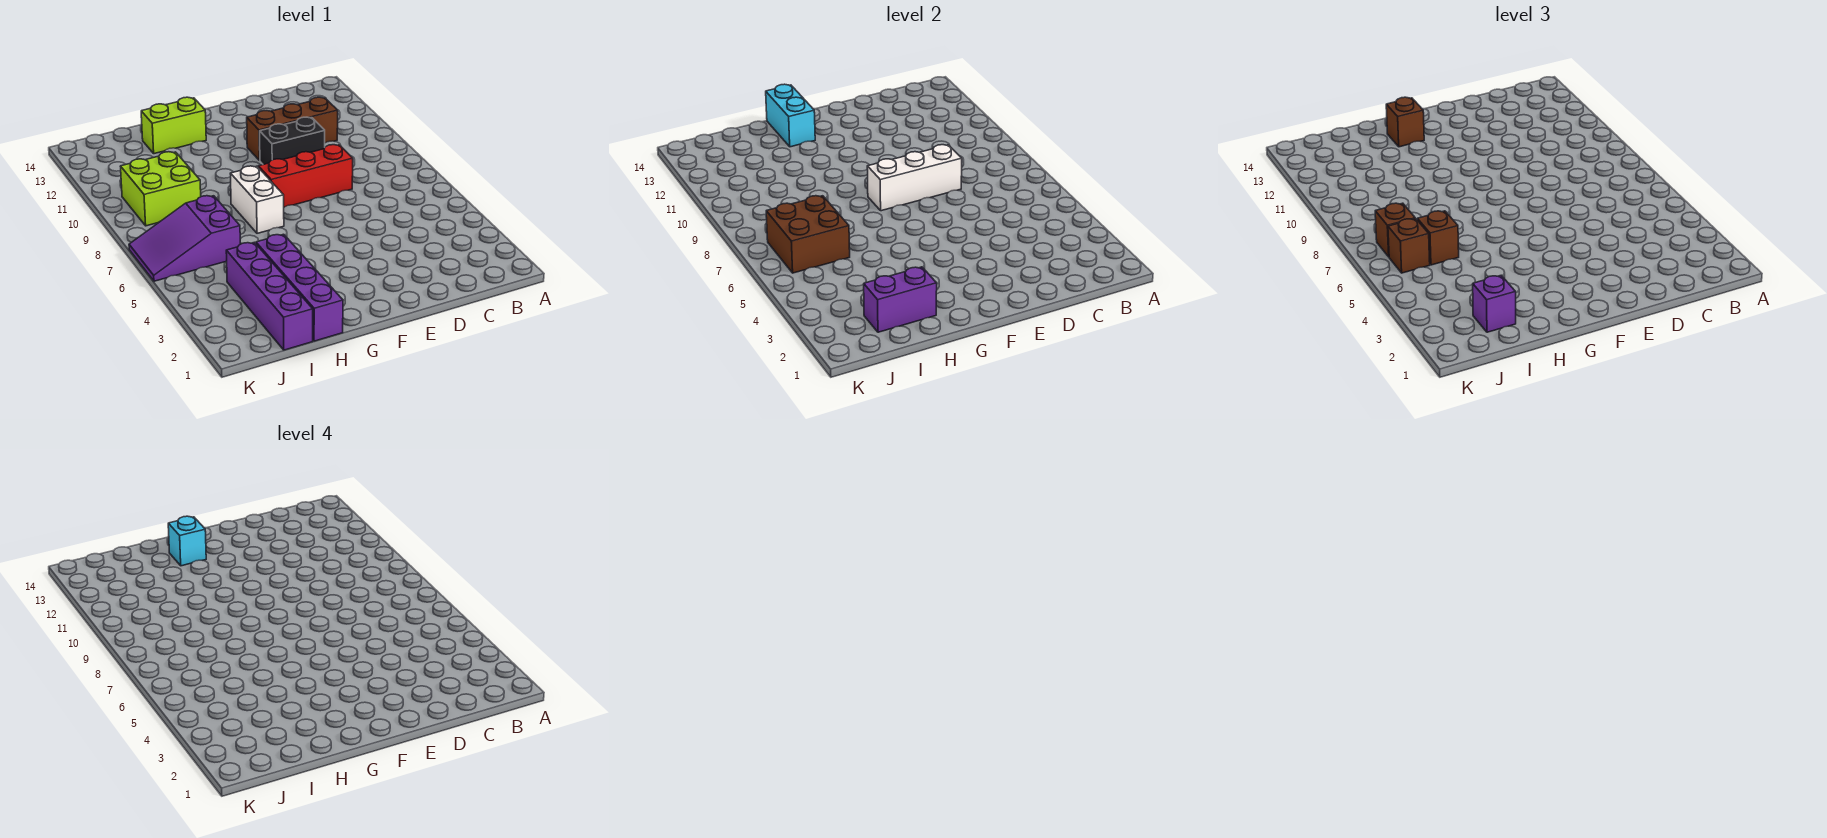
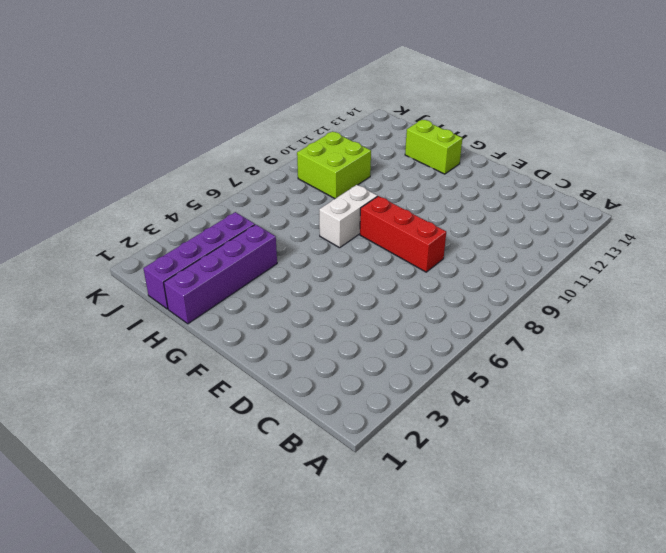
none -> brown brick C11:E11 level 1
none -> black brick D10:E10 level 1
none -> purple slope I6:K7 level 1 top I

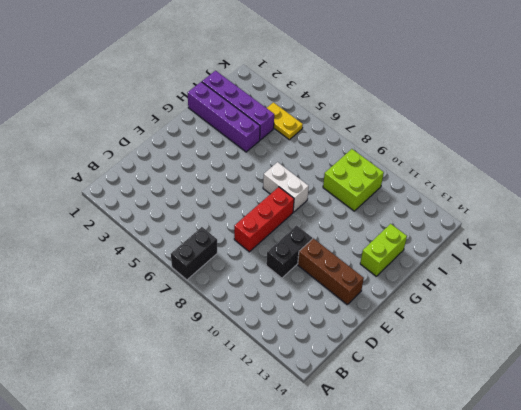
black brick A7:B7 level 1 -> none
brown brick E11:E13 level 1 -> brown brick C11:E11 level 1
yellow plate J4:J5 level 1 -> none
none -> purple slope I6:K7 level 1 top I
none -> white brick D8:F8 level 2
none -> cyan brick G13:G14 level 2

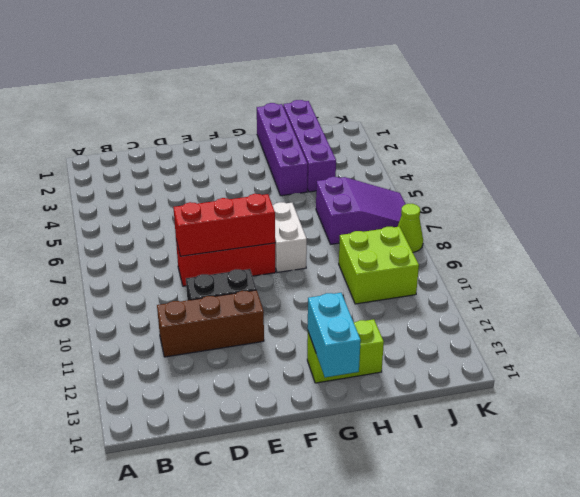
red brick D8:F8 level 2 -> white brick D8:F8 level 2
lime cone K8 level 1 -> none
none -> purple brick H2:I2 level 2
none -> brown brick I6:J7 level 2
none -> brown brick G13 level 3

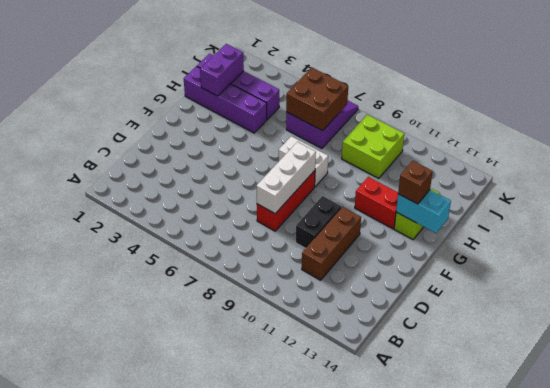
red brick G11:G12 level 1 -> none
none -> purple brick I2 level 3
none -> brown brick I6 level 3
none -> brown brick J6 level 3

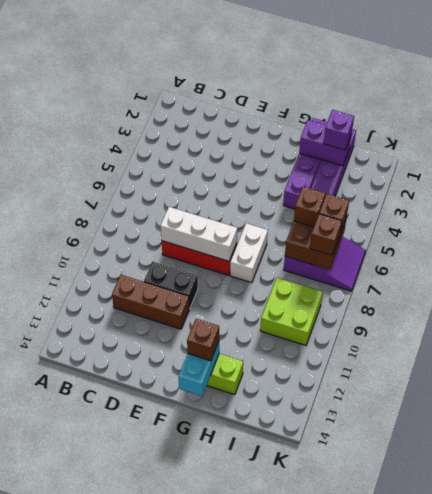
none -> cyan brick G13 level 4

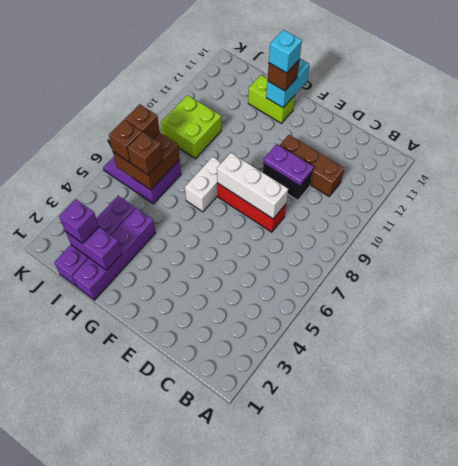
purple plate D10:E10 level 2 -> none

